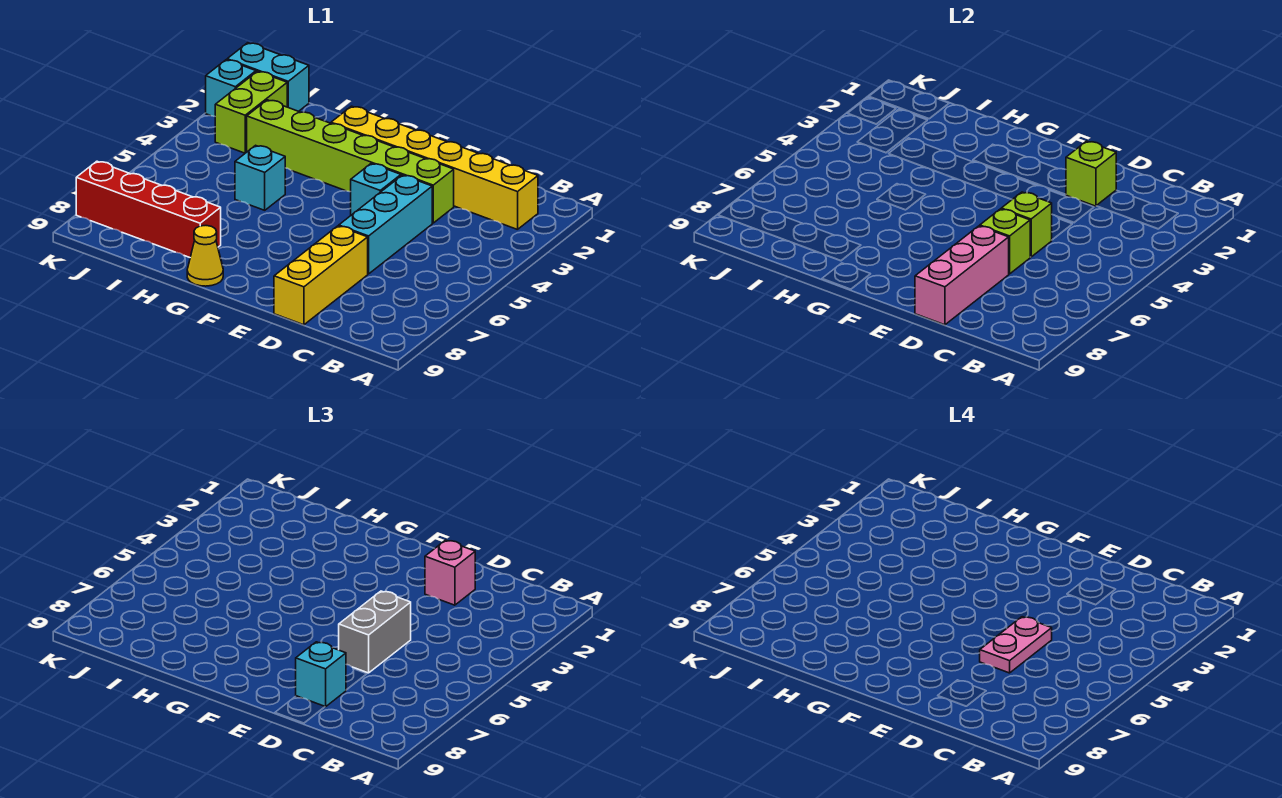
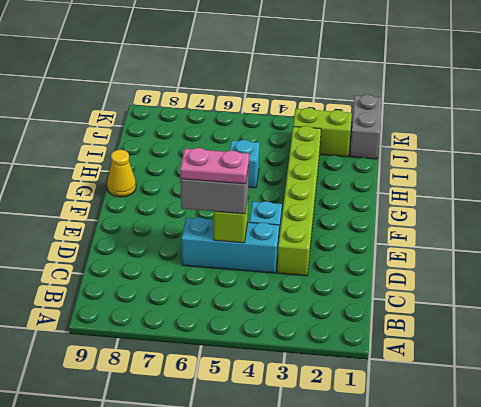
grey brick J1:K1 level 1 -> cyan brick J1:K1 level 1
none -> yellow brick B2:G2 level 1
none -> yellow brick D7:D9 level 1
none -> red brick H8:K8 level 1

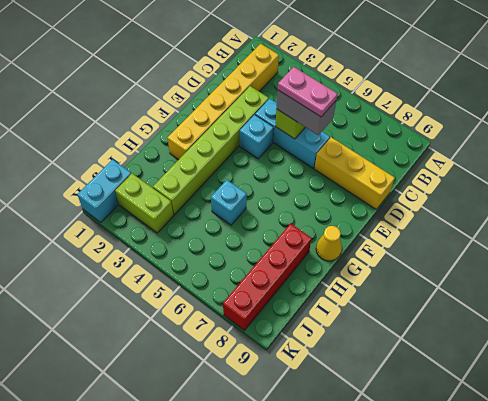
none -> cyan brick K2 level 1
none -> lime brick D2 level 2
none -> lime brick D6 level 2

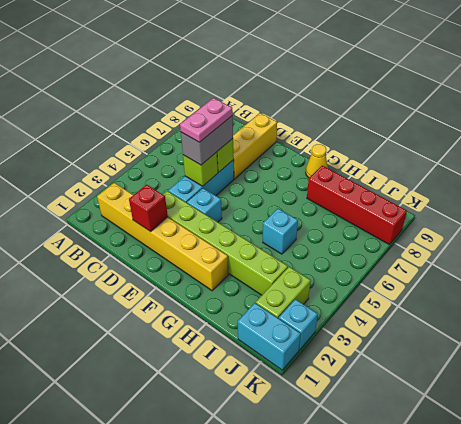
red brick D2 level 2 -> lime brick D2 level 2
none -> pink brick D7:D9 level 2
none -> pink brick D2 level 3
none -> cyan brick D8 level 3

